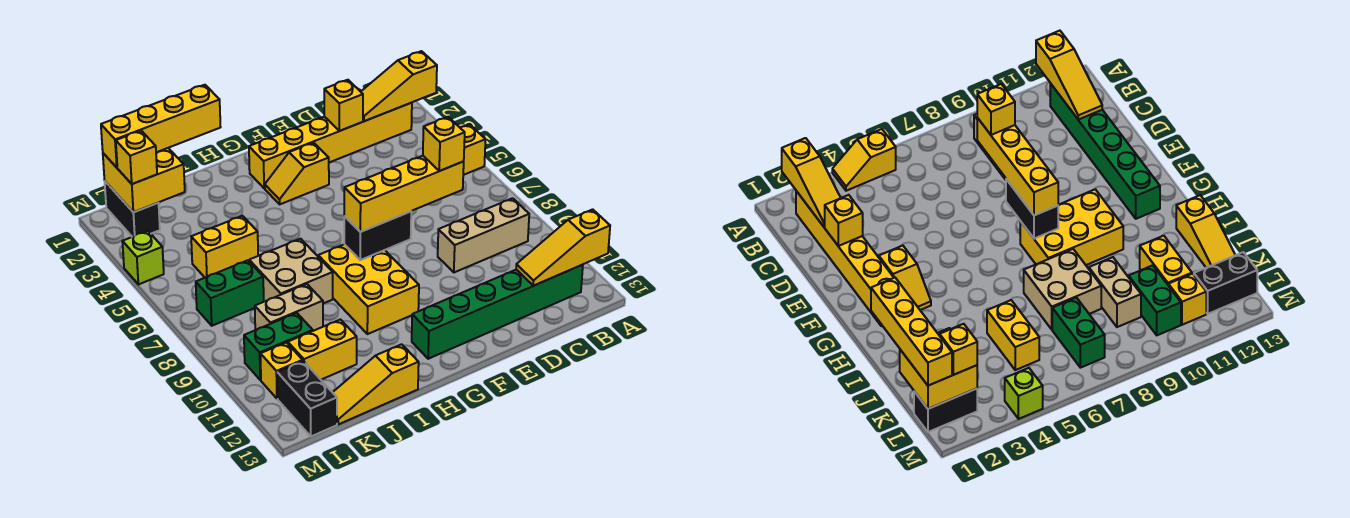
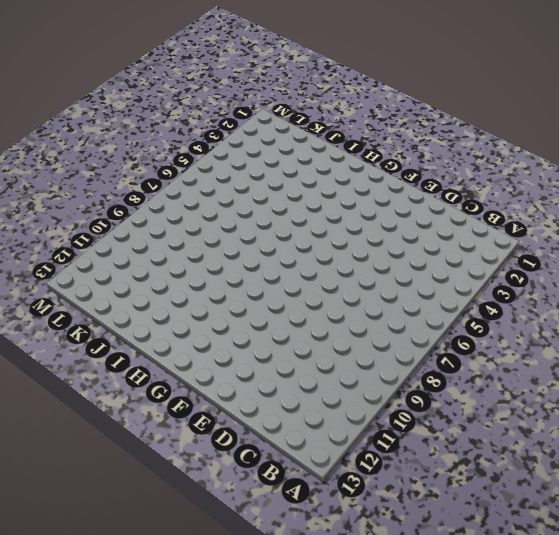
none -> yellow slope A4:A5 level 1 top 5
none -> yellow brick B2:G2 level 1
none -> tan brick B9:D9 level 1

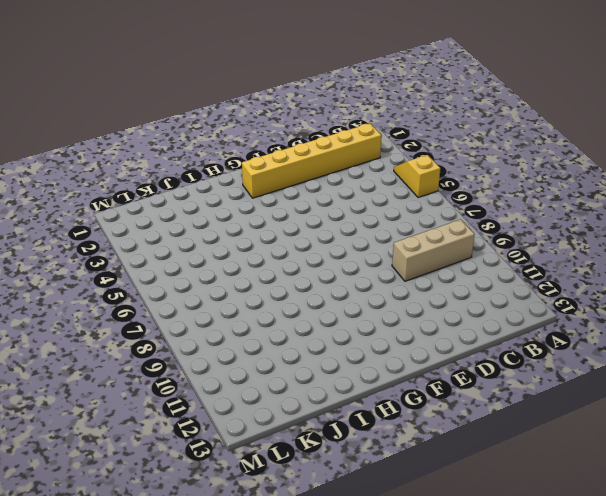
none -> green brick B12:G12 level 1
none -> yellow slope F3:G3 level 1 top F
none -> yellow brick G8:H10 level 1

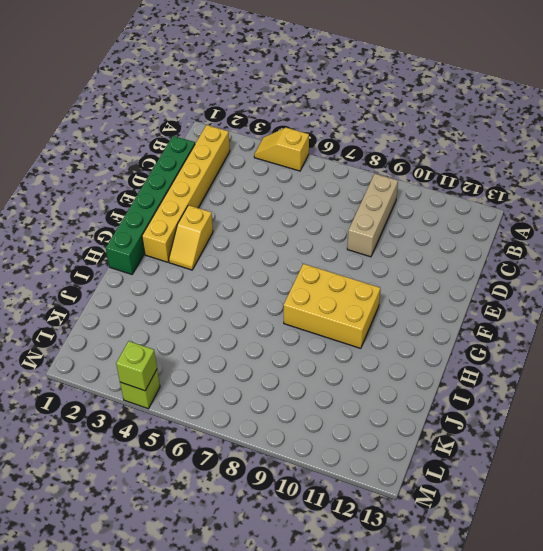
green brick C1:H1 level 1 -> green brick B12:G12 level 1
lime brick M4 level 2 -> none
none -> tan brick I7:J8 level 1
none -> yellow slope I13:K13 level 1 top I
none -> yellow brick J5:K5 level 1

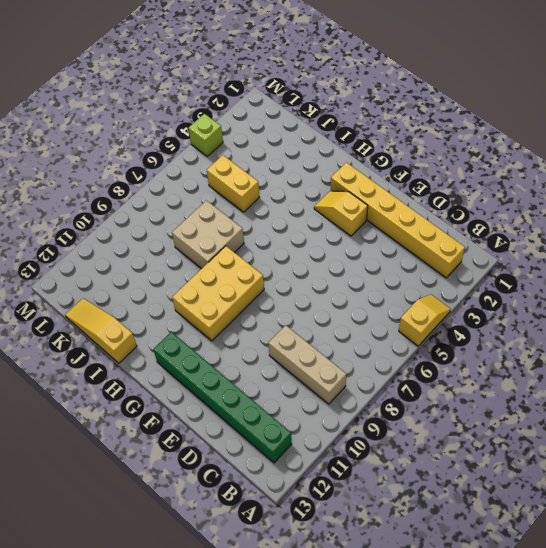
none -> tan brick J9:K9 level 1
none -> yellow brick J11:K11 level 1
none -> green brick K7:L7 level 1

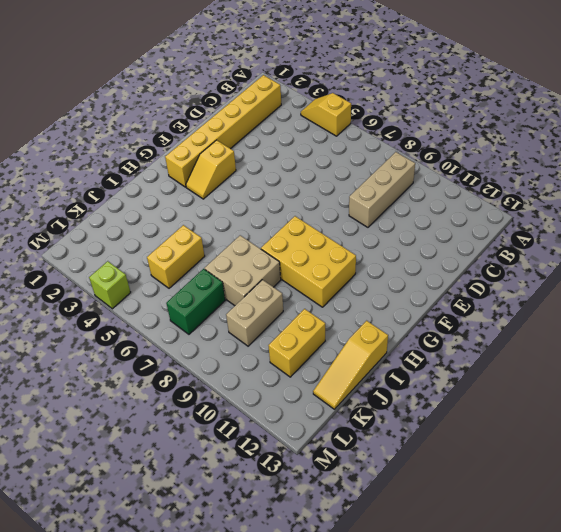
none -> green brick B12:G12 level 1
none -> green brick K10:L10 level 1
none -> black brick L1:L2 level 1

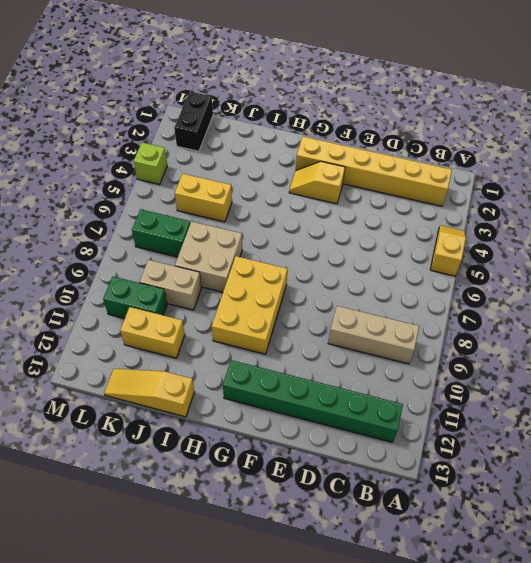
none -> yellow brick L11 level 1
none -> black brick L12:L13 level 1
none -> yellow slope A2:C2 level 2 top A

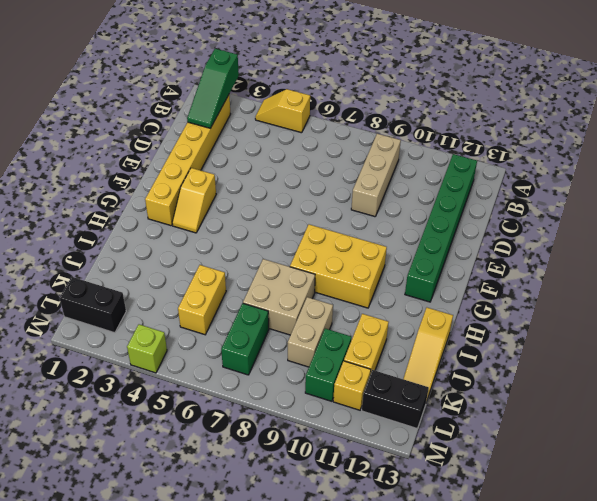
green slope A2:C2 level 2 top A -> yellow slope A2:C2 level 2 top A
none -> yellow slope A12:C12 level 2 top A
none -> yellow brick D2 level 2
none -> black brick F8:G8 level 2

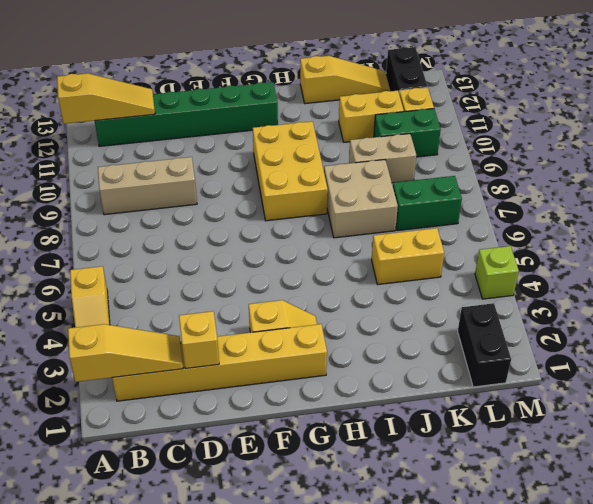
none -> black brick F8:G8 level 2
none -> yellow brick K1:L2 level 2
none -> yellow brick D8:G8 level 3

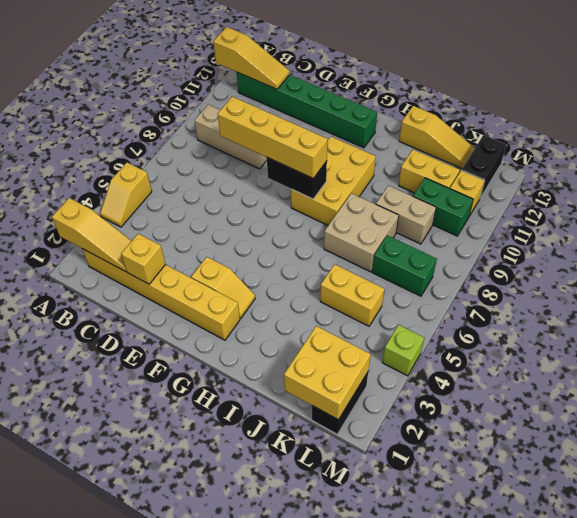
none -> yellow brick I1:L1 level 3
none -> yellow brick L2 level 3
none -> yellow brick D8 level 4

